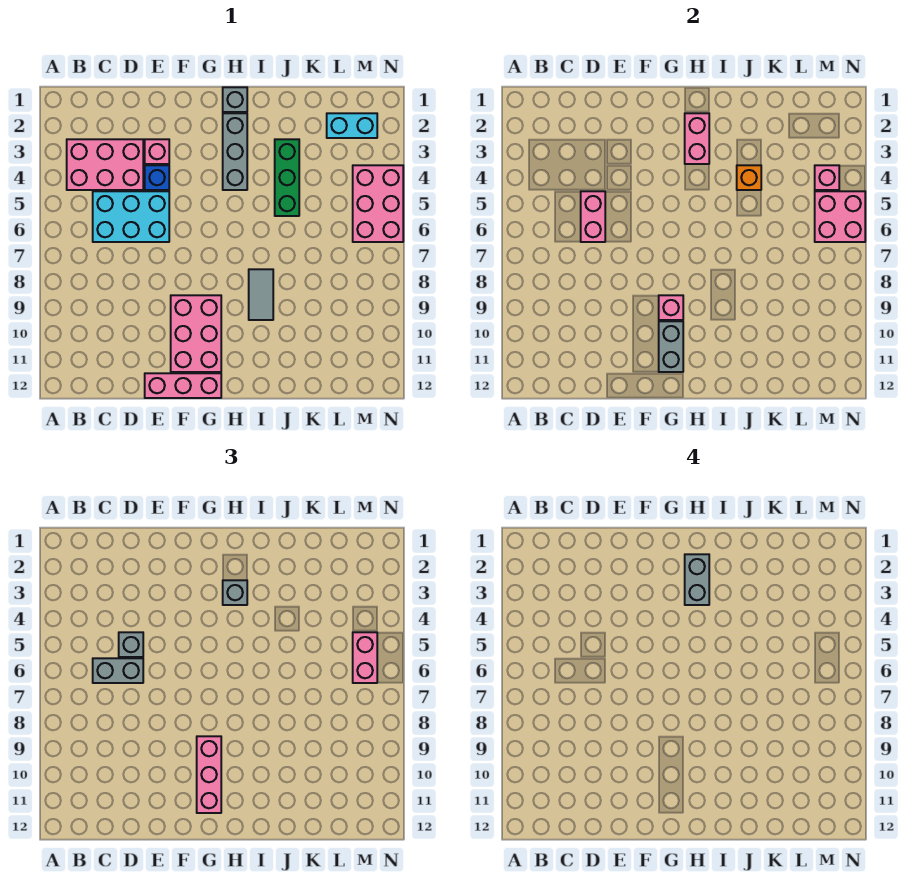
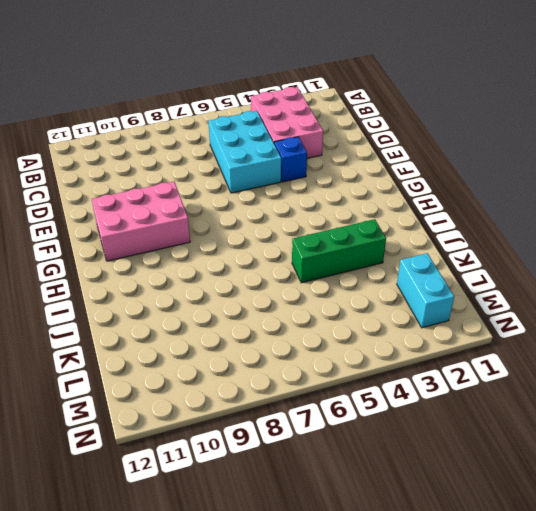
none -> pink brick E3 level 1
none -> pink brick E12:G12 level 1
none -> grey brick H1 level 1

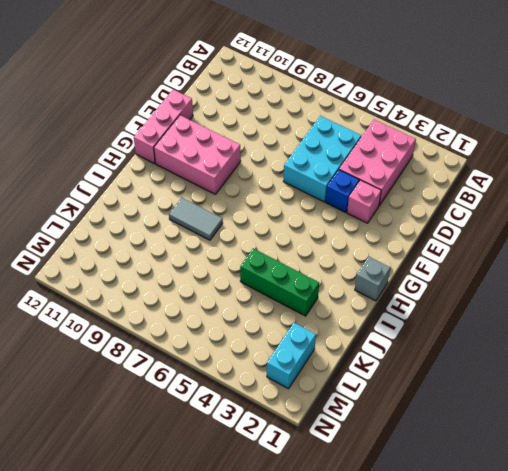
none -> grey brick H2:H4 level 1
none -> pink brick M4:N6 level 1
none -> pink brick D5:D6 level 2

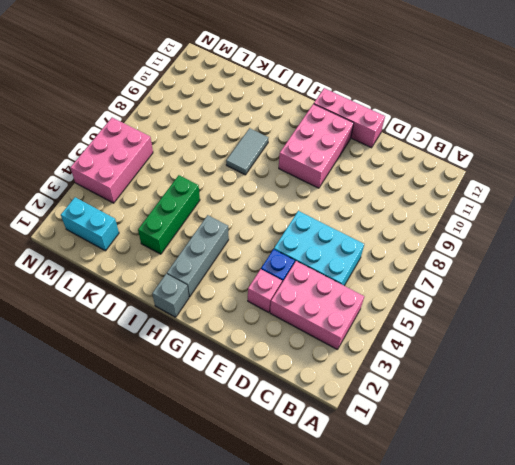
none -> pink brick D5:D6 level 2
none -> pink brick G9 level 2
none -> grey brick G10:G11 level 2

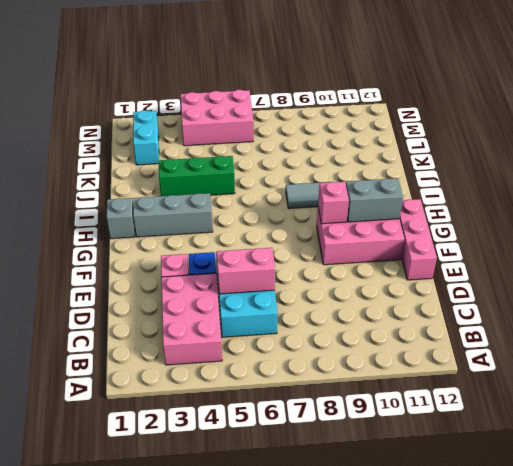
none -> pink brick H2:H3 level 2
none -> orange brick J4 level 2
none -> pink brick M4 level 2

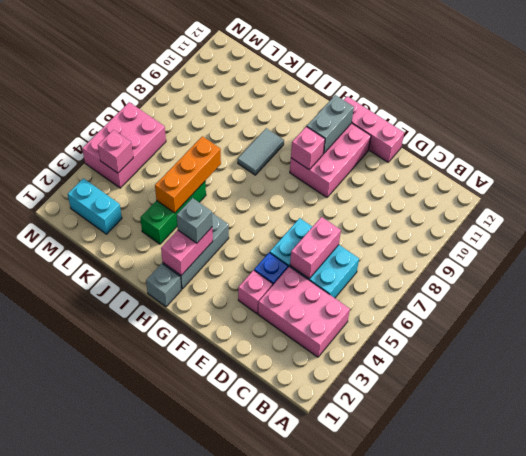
orange brick J4:J6 level 2 -> orange brick J4 level 2
none -> pink brick M5:N6 level 2
none -> grey brick C6:D6 level 3
none -> grey brick D5 level 3

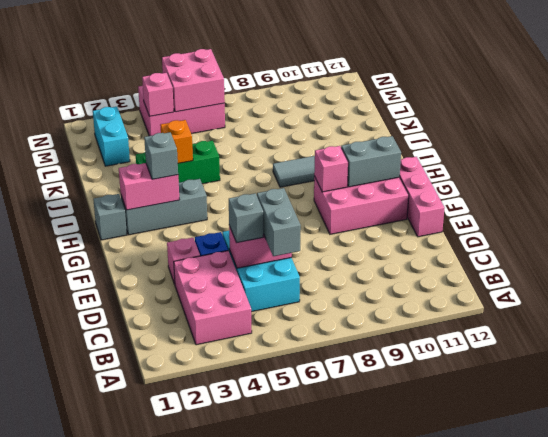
none -> pink brick G9:G11 level 3
none -> pink brick M5:M6 level 3
none -> grey brick H2:H3 level 4

